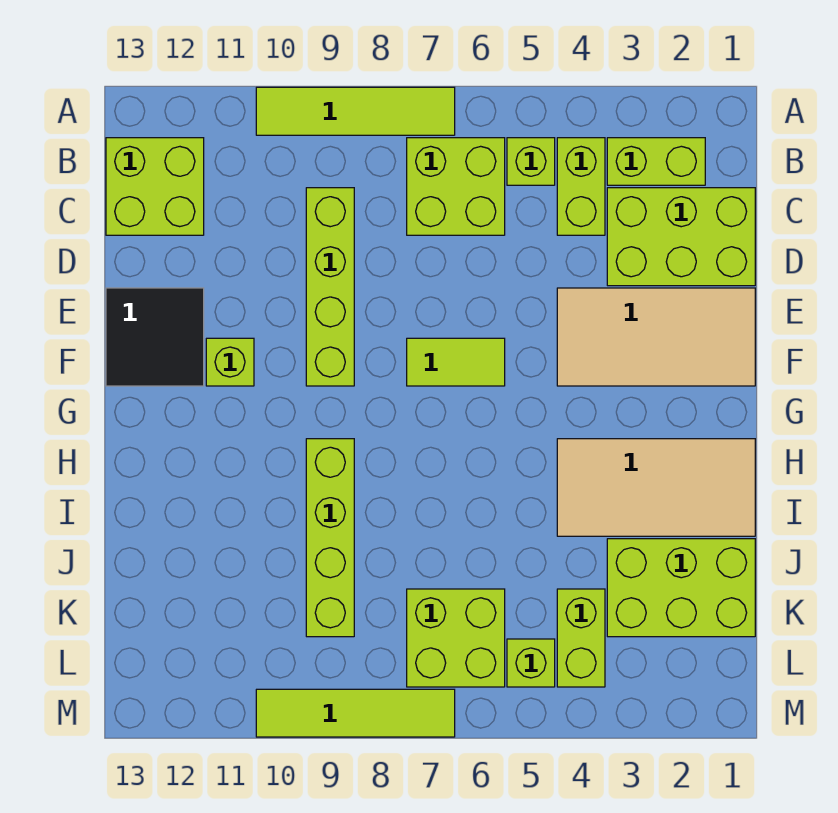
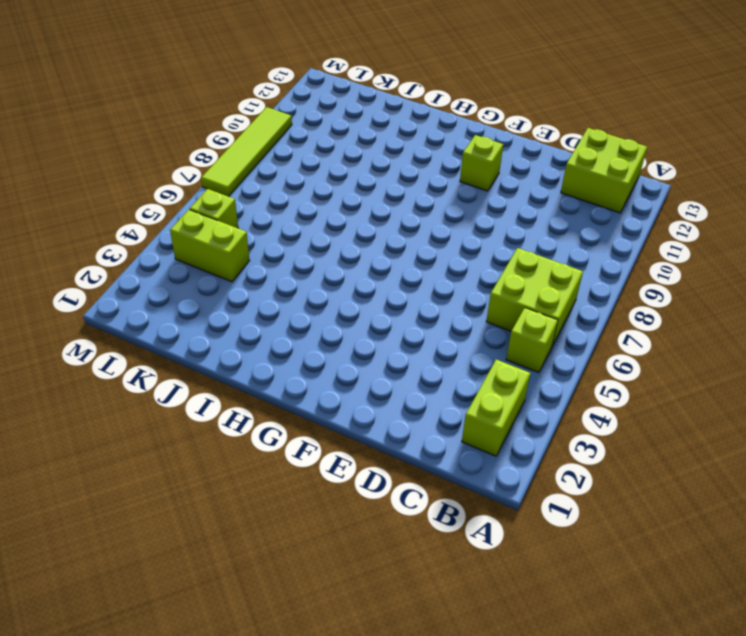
none -> lime tile A7:A10 level 1
none -> lime brick B4:C4 level 1
none -> lime brick C1:D3 level 1

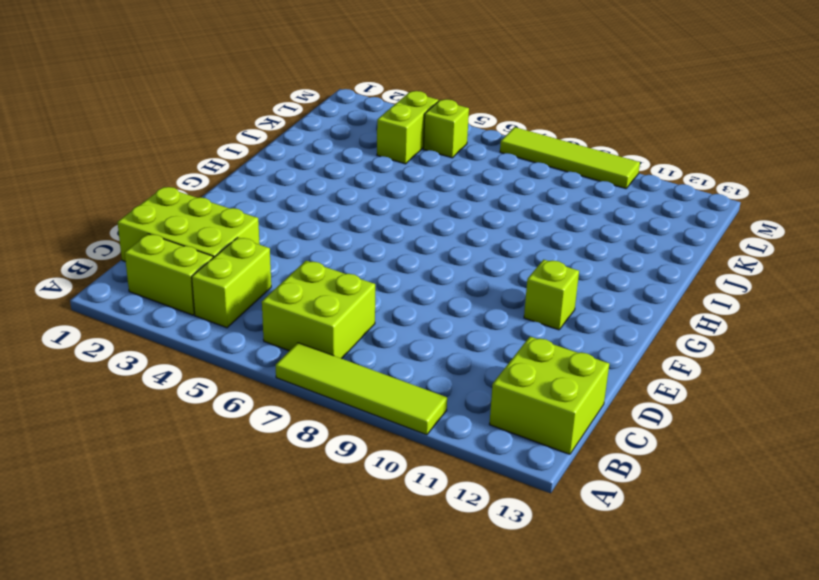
none -> lime brick B5 level 1
none -> lime brick C9:F9 level 1
none -> tan tile E1:F4 level 1

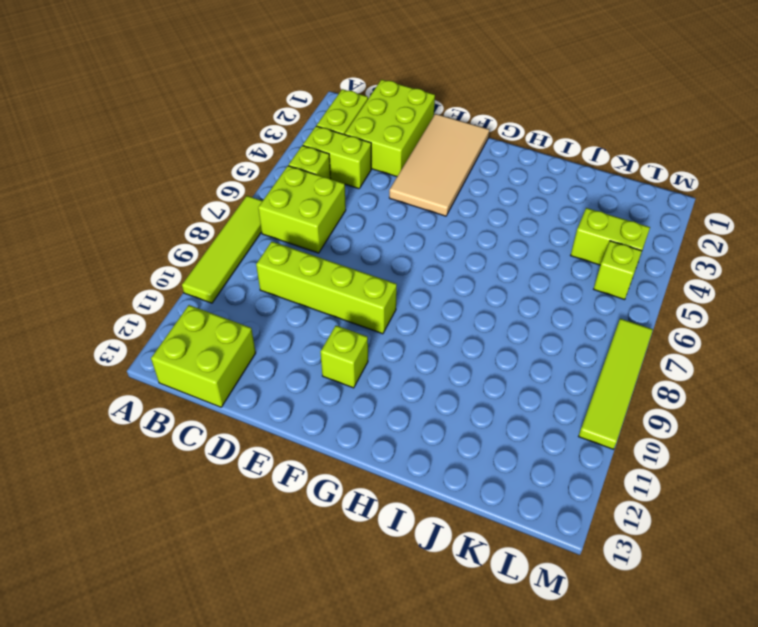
none -> black tile E12:F13 level 1
none -> lime tile F6:F7 level 1
none -> tan tile H1:I4 level 1

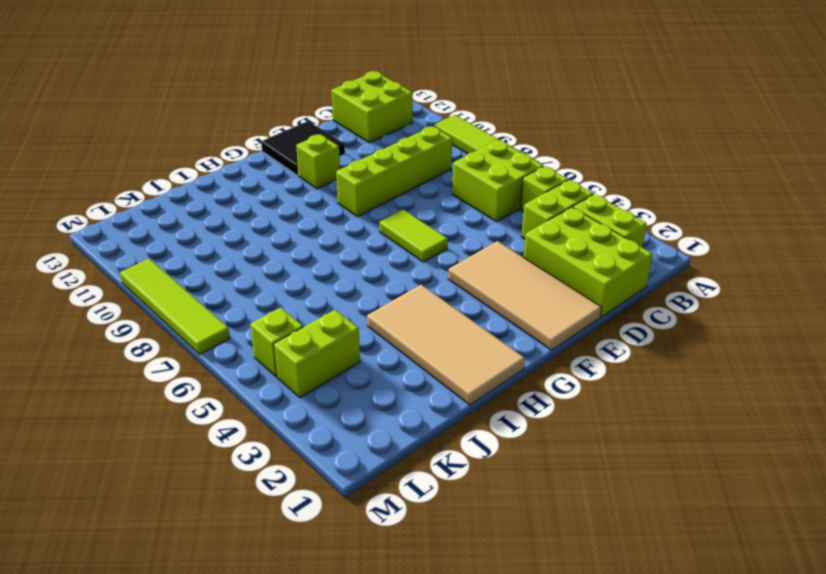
none -> lime brick H9:K9 level 1
none -> lime brick J1:K3 level 1
none -> lime brick K6:L7 level 1

